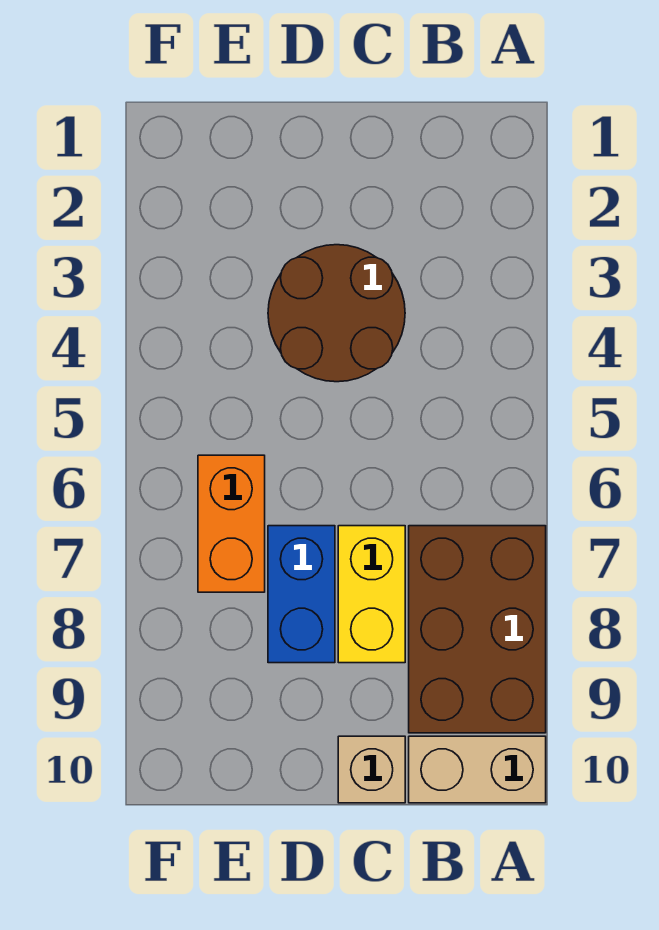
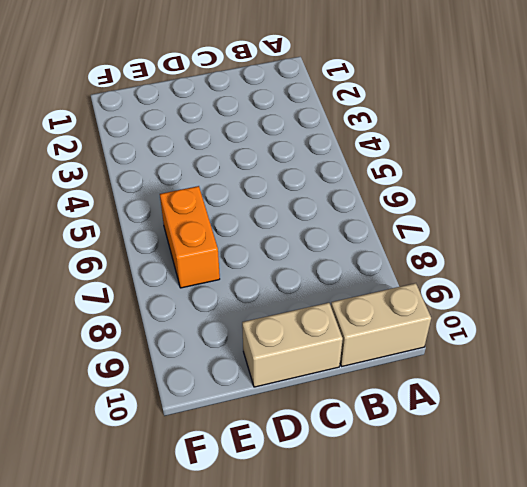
tan brick C10:D10 level 1 -> tan brick C10 level 1
none -> brown brick A7:B9 level 1
none -> brown round brick C3:D4 level 1

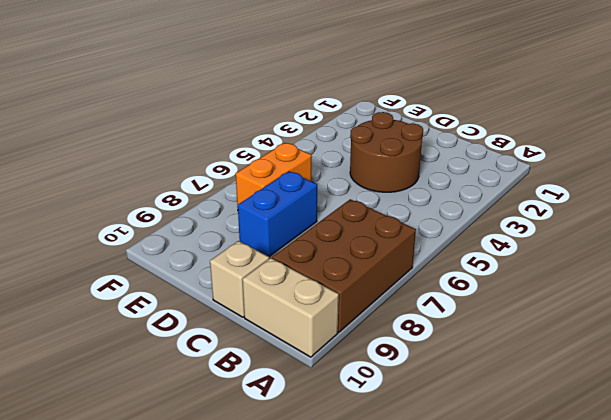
none -> yellow brick C7:C8 level 1

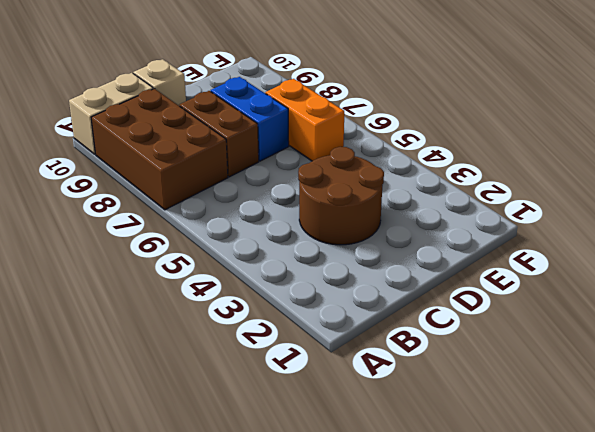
brown brick C7:C8 level 1 -> yellow brick C7:C8 level 1

